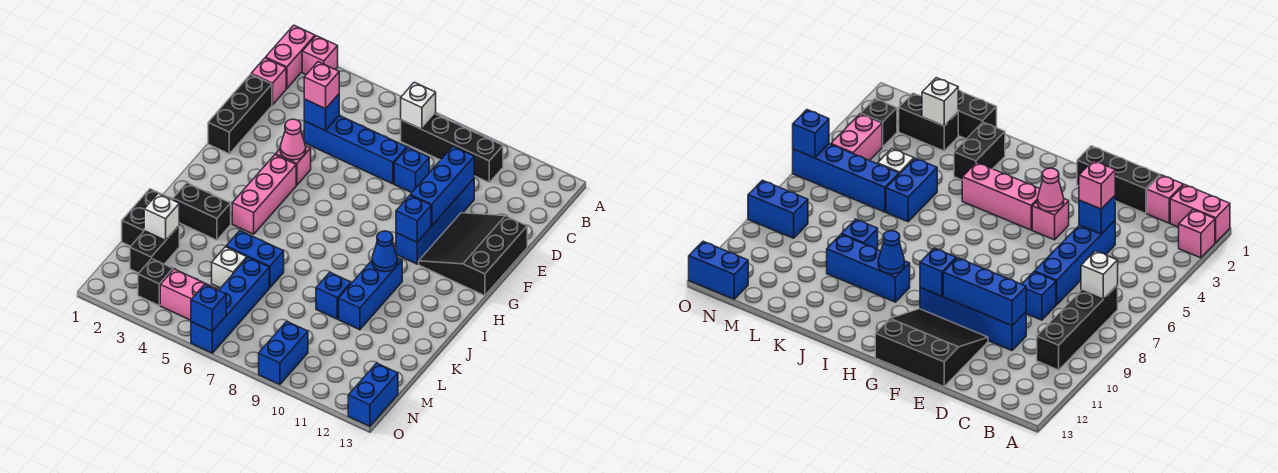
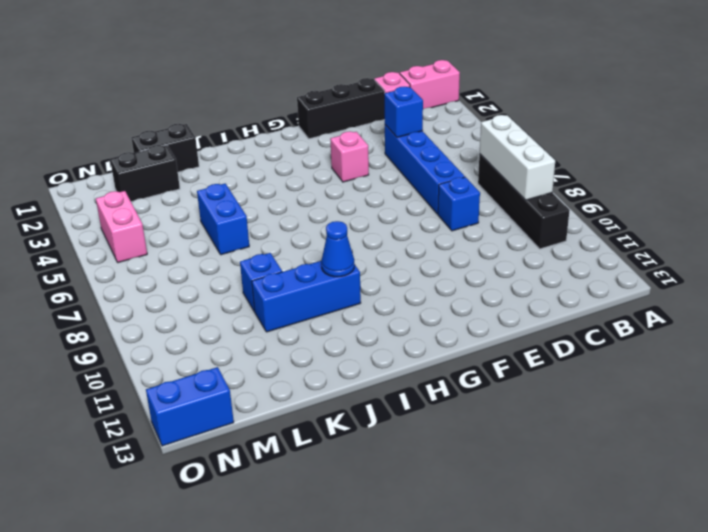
white brick B7:B9 level 2 -> white brick B7 level 2
none -> pink brick A2 level 1
none -> blue brick D10:G10 level 1
none -> black slope E11:G13 level 1 top 13
none -> pink brick G4:I4 level 1

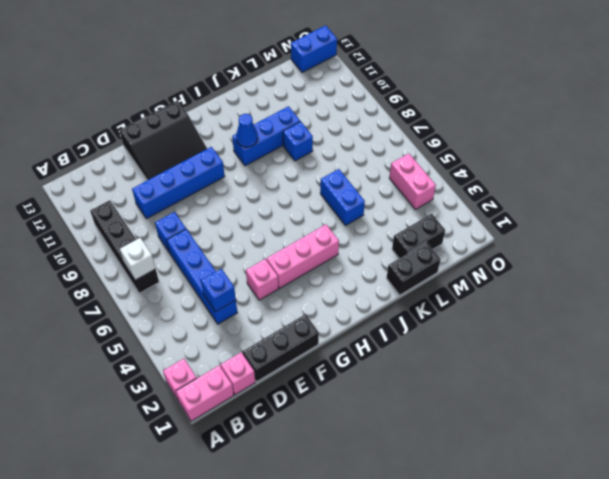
none -> black brick J2:J3 level 1
none -> white brick L5 level 1
none -> blue brick L6:O6 level 1
none -> black brick N3 level 1

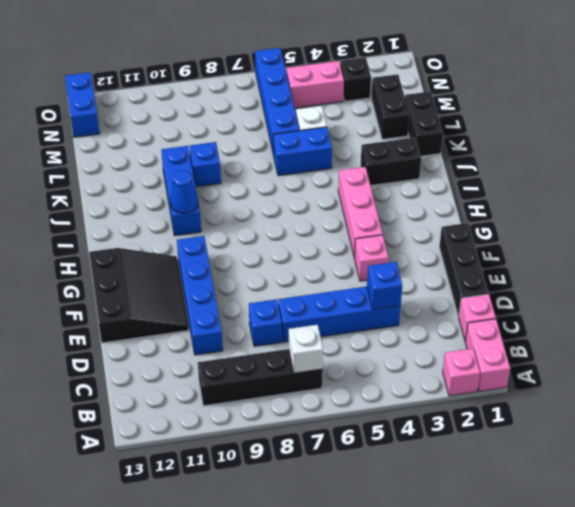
none -> blue brick N9:O9 level 1
none -> blue brick D10:F10 level 2
none -> pink cone F4 level 2
none -> blue brick G10 level 2

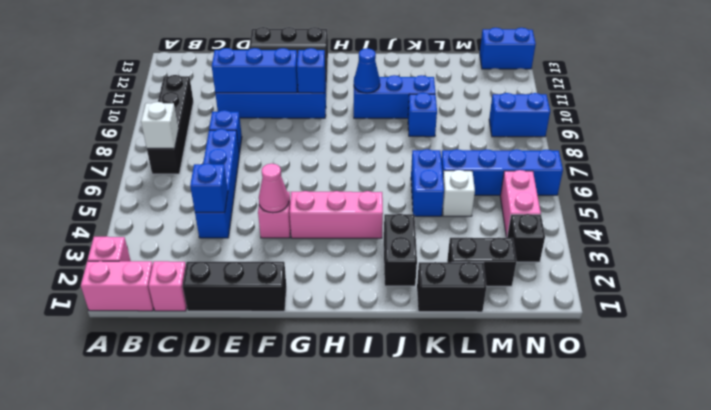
none -> white brick L2 level 2
none -> blue brick O6 level 2
none -> pink brick D4 level 3

